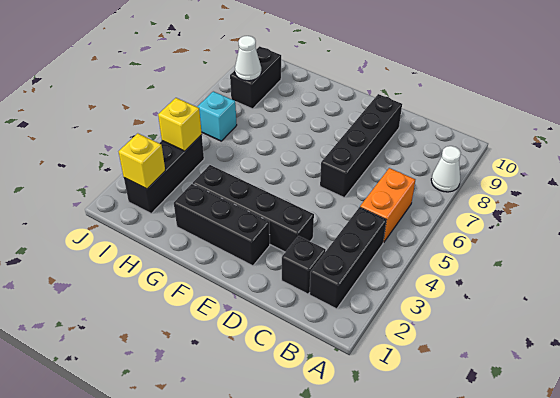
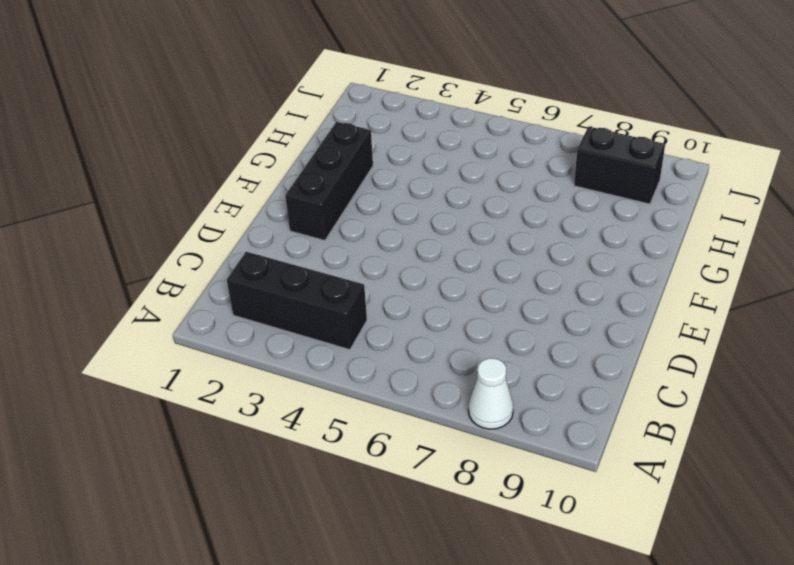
none -> orange brick B5:B6 level 1
none -> black brick C2 level 1
none -> black brick D3:G3 level 1

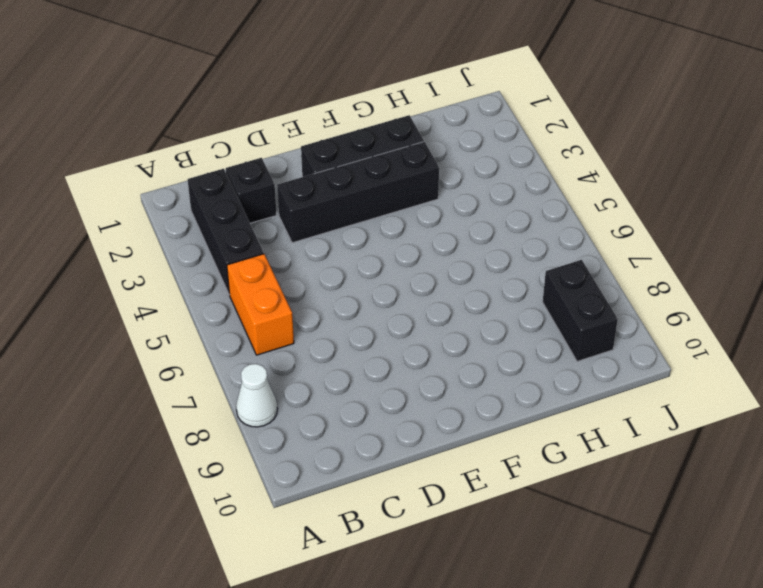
none -> black brick D6:D9 level 1
none -> black brick I2:I4 level 1
none -> cyan brick I6 level 1

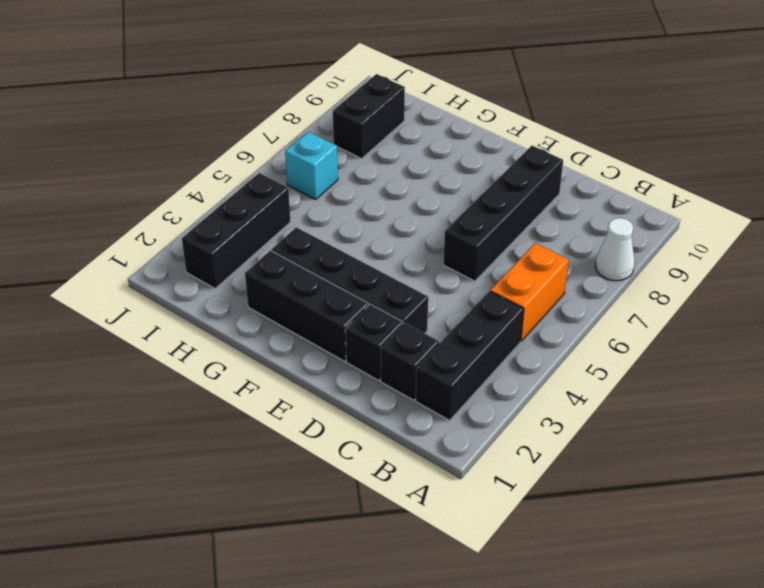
black brick D2 level 1 -> none
none -> yellow brick I2 level 2
none -> yellow brick I4 level 2
none -> white cone I8 level 2

